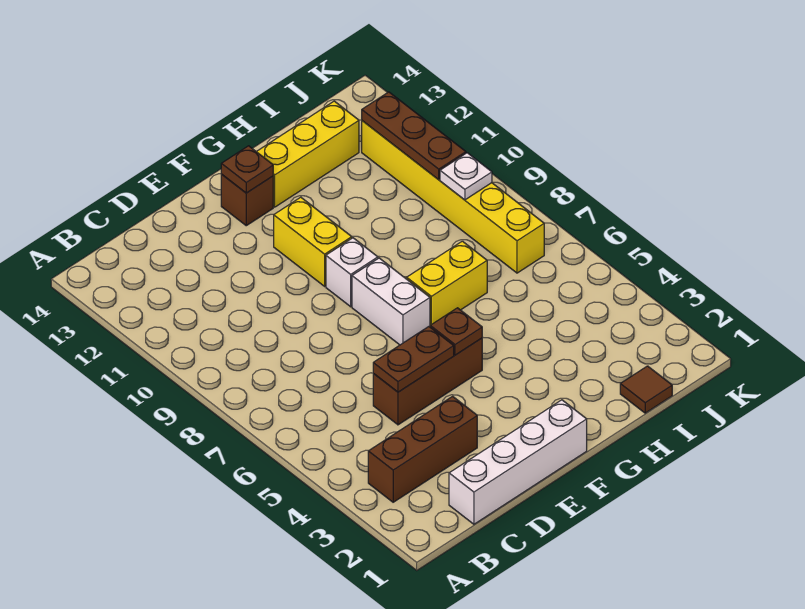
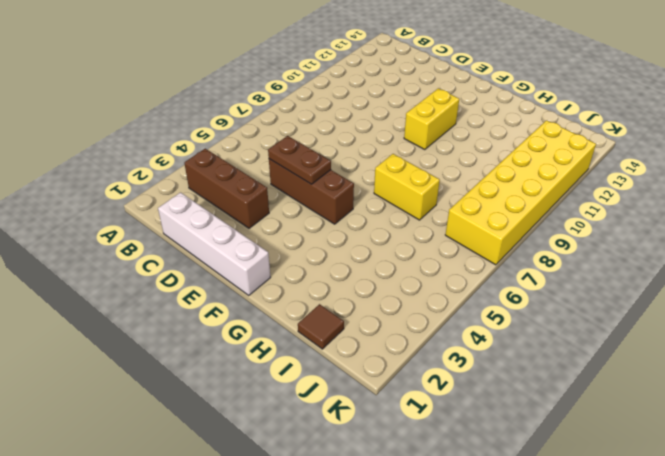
yellow brick J7:K12 level 1 -> yellow brick J7:J12 level 1
none -> white brick F7:F8 level 1
none -> white brick F9 level 1
none -> brown brick F13 level 1

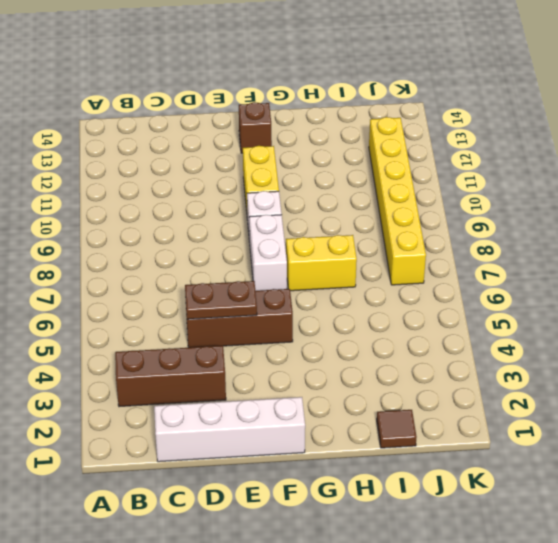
none -> yellow brick G13:I13 level 1
none -> brown plate F5 level 2
none -> brown plate F13 level 2

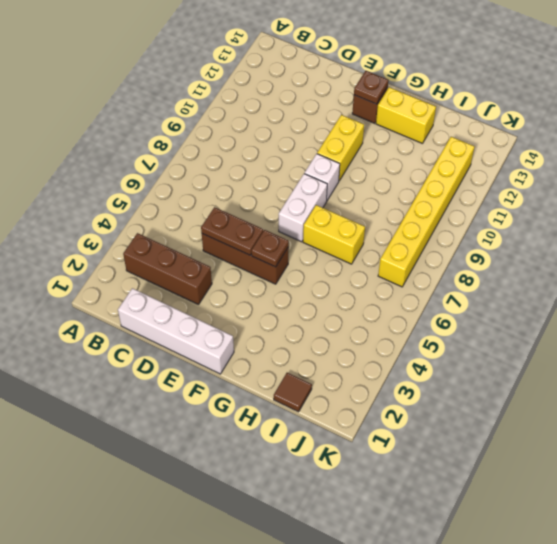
yellow brick G13:H13 level 1 -> yellow brick G13:I13 level 1
none -> white plate J9 level 2
none -> brown plate J10:J12 level 2

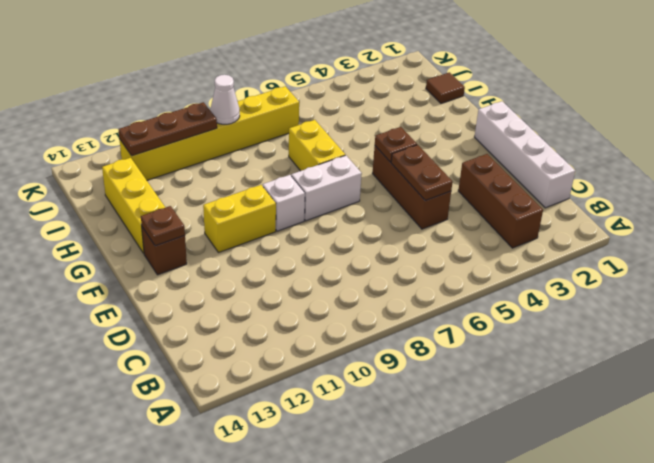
white cone J9 level 2 -> white plate J9 level 2

